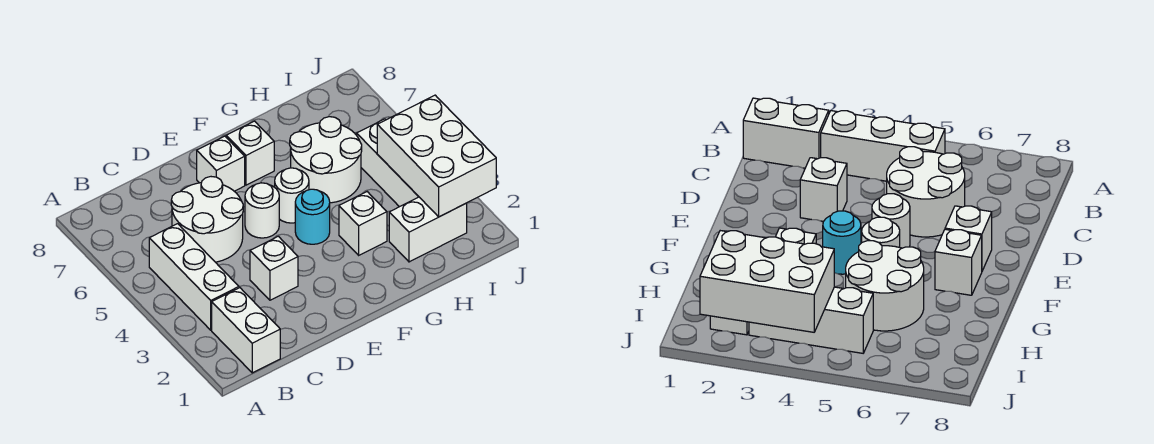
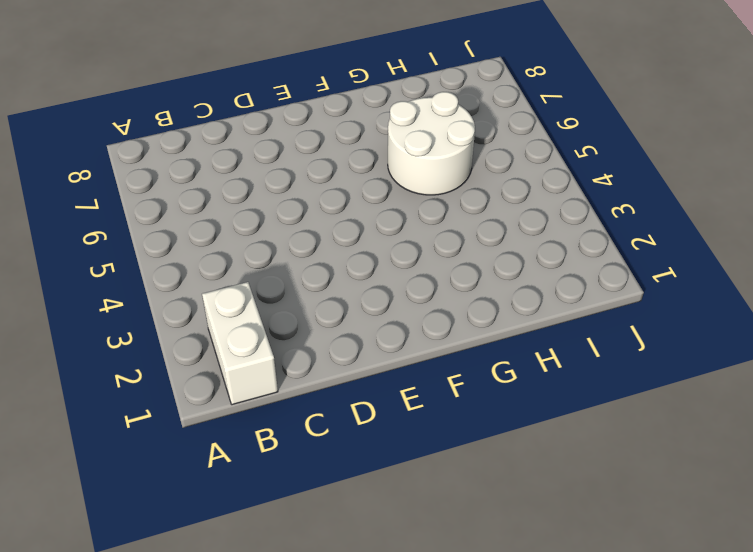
none -> white brick B3:B5 level 1
none -> white round brick C5:D6 level 1
none -> white brick D3 level 1

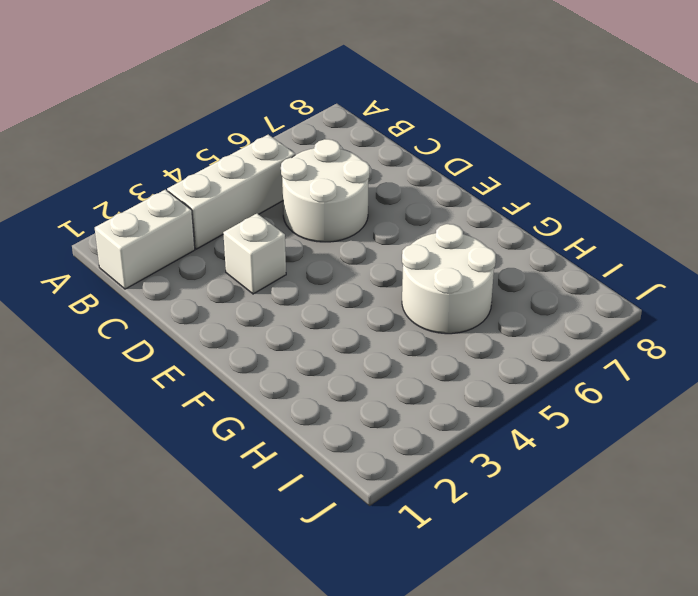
none -> white round brick E5 level 1
none -> white brick E7 level 1
none -> cyan round brick F4 level 1

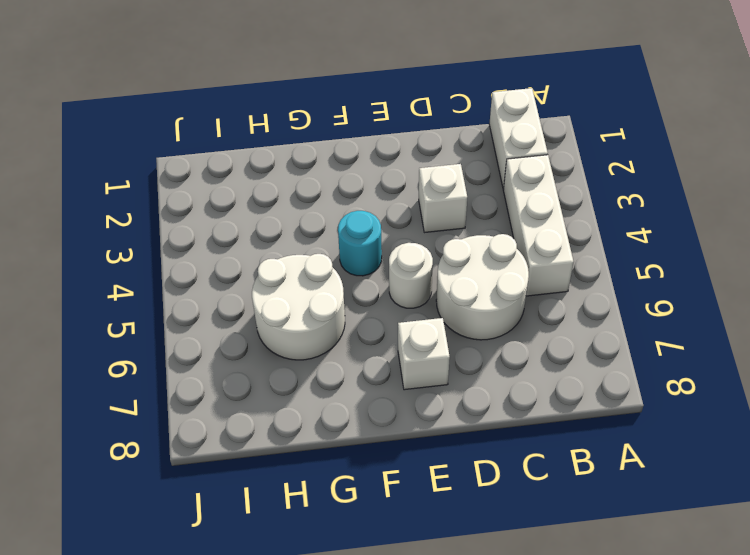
none -> white round brick F5 level 1
none -> white brick F7 level 1
none -> white brick G3 level 1

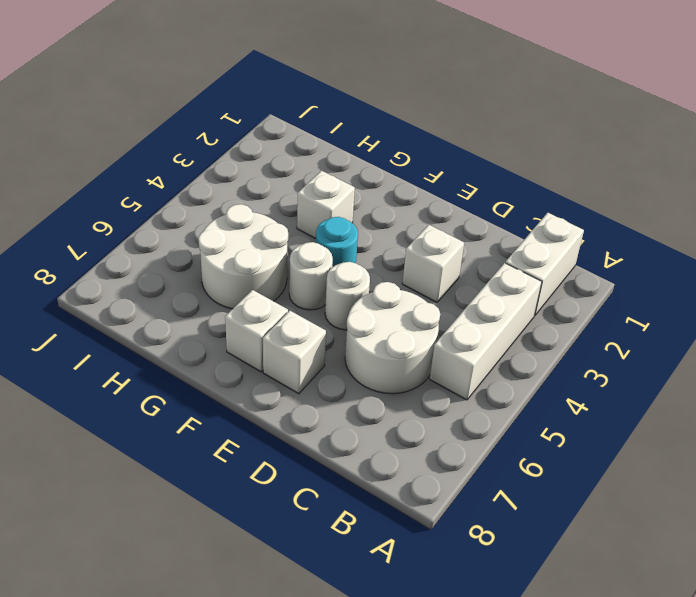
none -> white brick H2:I2 level 1
none -> white brick I3:I5 level 1
none -> white brick I2:J4 level 2

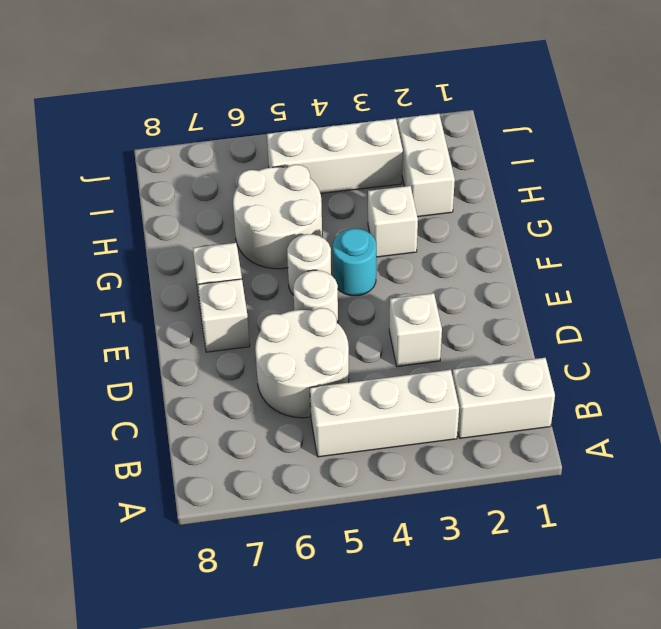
none -> white brick I2:J4 level 2

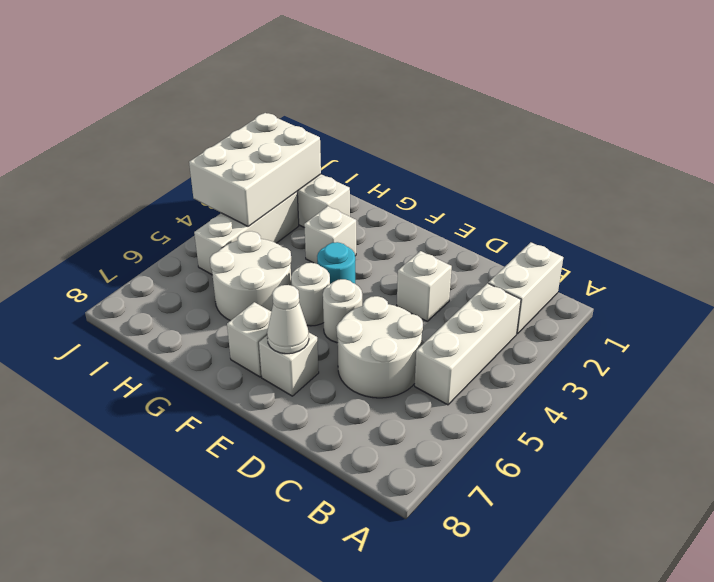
white cone E7 level 2 -> none

